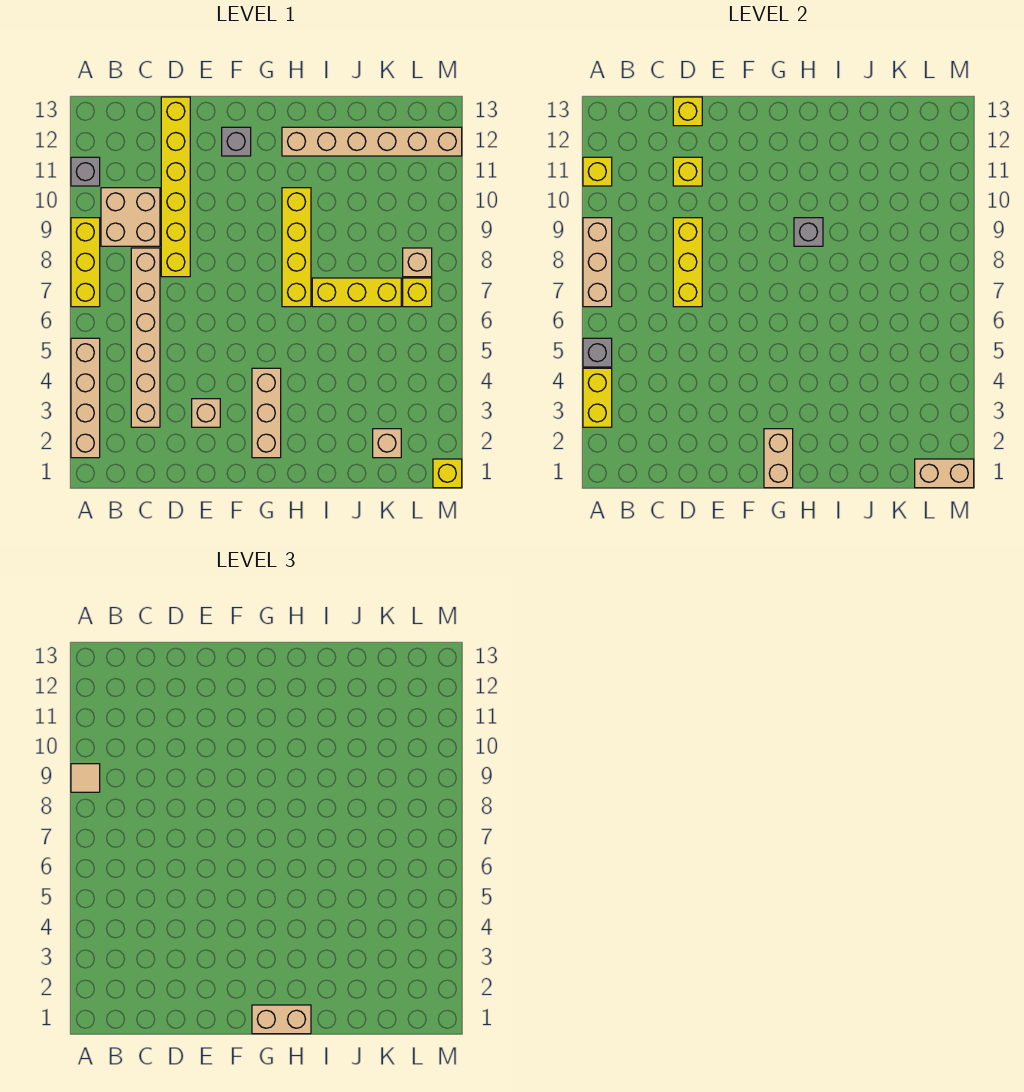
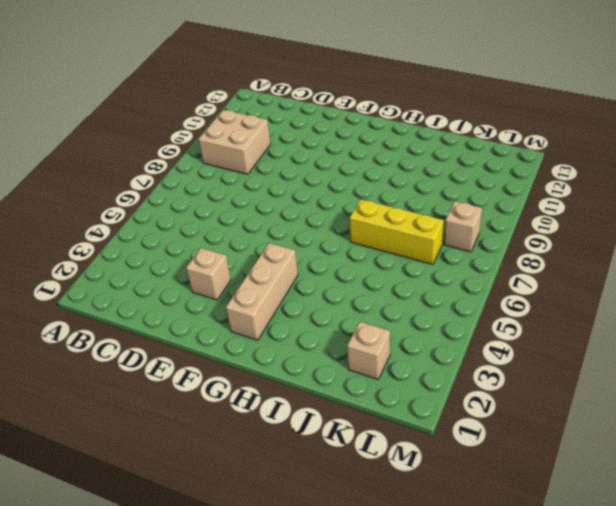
none -> tan brick A2:A5 level 1
none -> yellow brick A7:A9 level 1
none -> grey brick A11 level 1

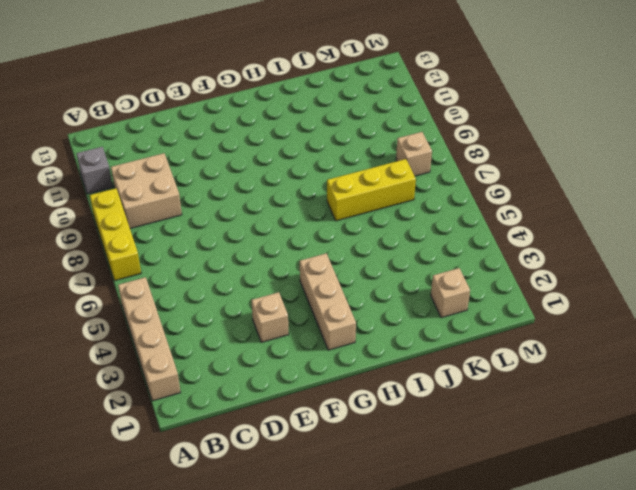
none -> tan brick C3:C8 level 1
none -> yellow brick D8:D13 level 1
none -> grey brick F12 level 1

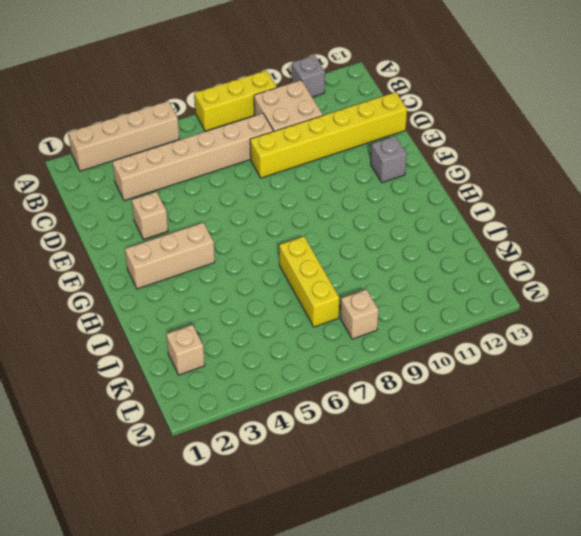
none -> yellow brick H7:H10 level 1
none -> tan brick H12:M12 level 1
none -> yellow brick L7 level 1

